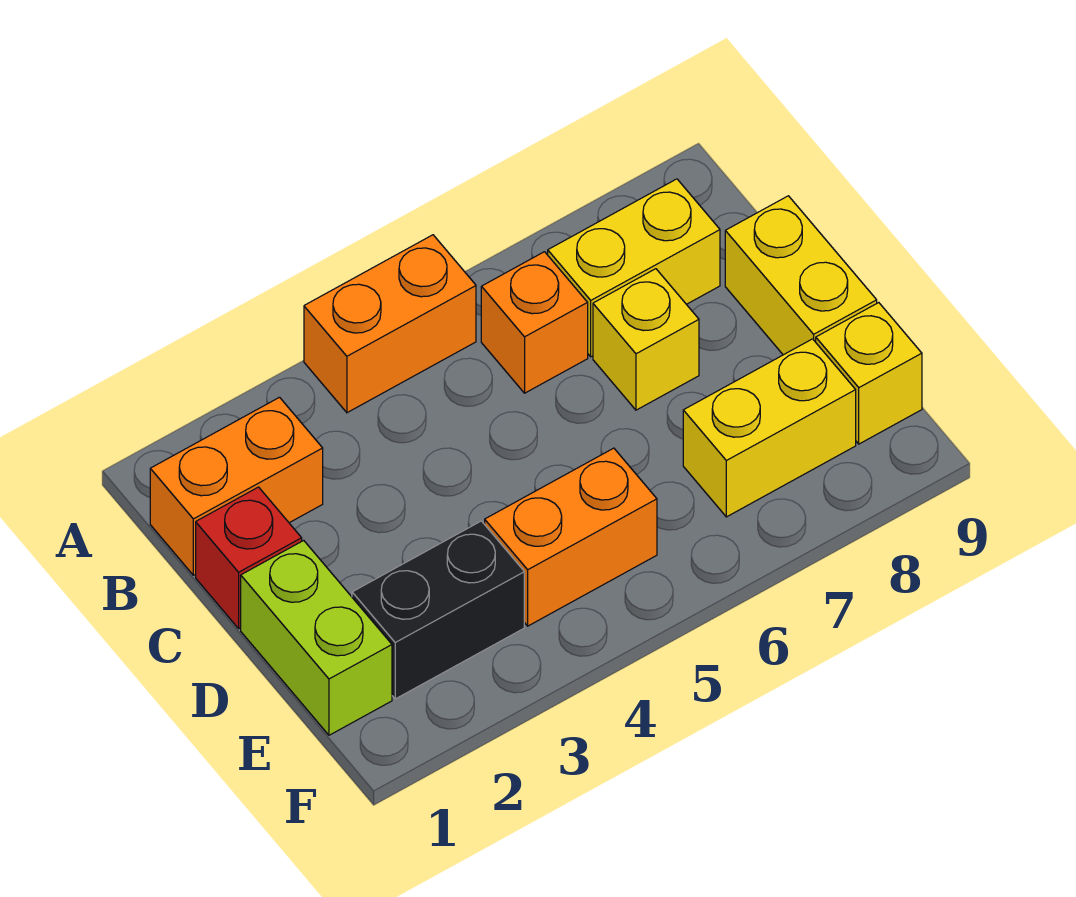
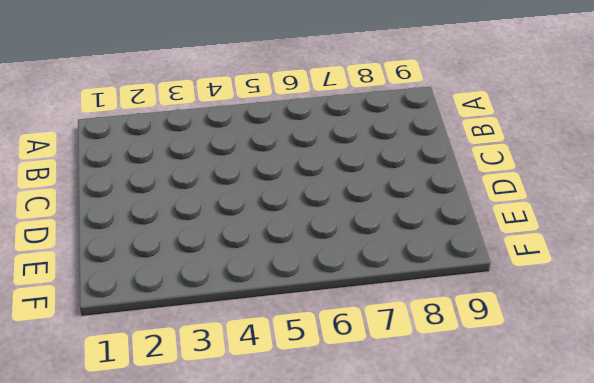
none -> orange brick A4:A5 level 1
none -> orange brick B1:B2 level 1
none -> orange brick B6 level 1

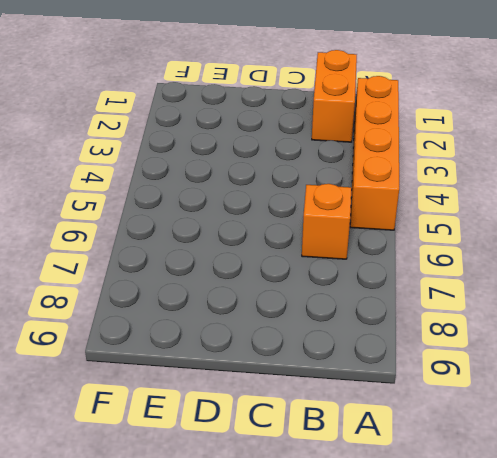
orange brick A2:A5 level 1 -> orange brick A4:A5 level 1
none -> yellow brick B7:B8 level 1
none -> red brick C1 level 1
none -> yellow brick C7 level 1

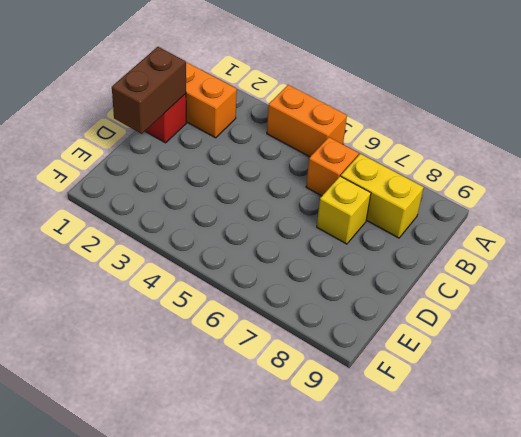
brown brick C1:D1 level 2 -> none
none -> yellow brick C9:D9 level 1
none -> lime brick D1:E1 level 1
none -> black brick E2:E3 level 1

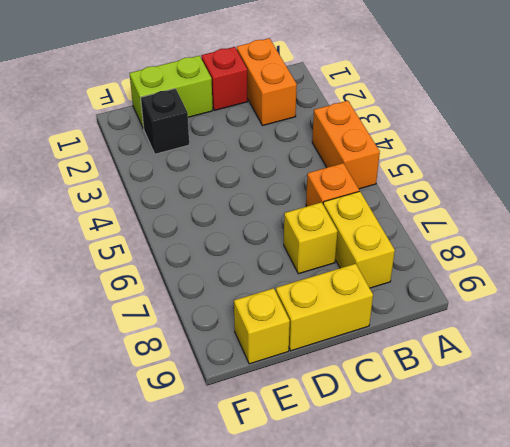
black brick E2 level 1 -> black brick E2:E3 level 1
none -> orange brick E4:E5 level 1
none -> yellow brick E7:E8 level 1

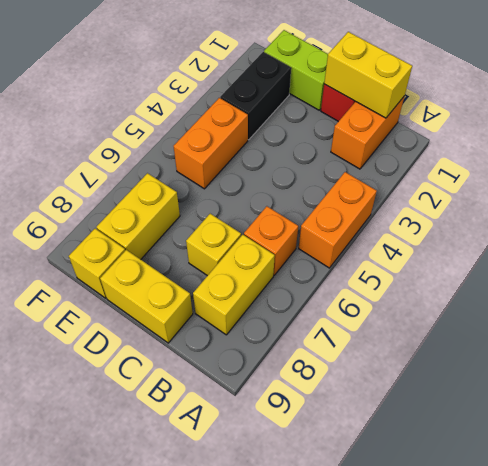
yellow brick B1:C1 level 2 -> none

